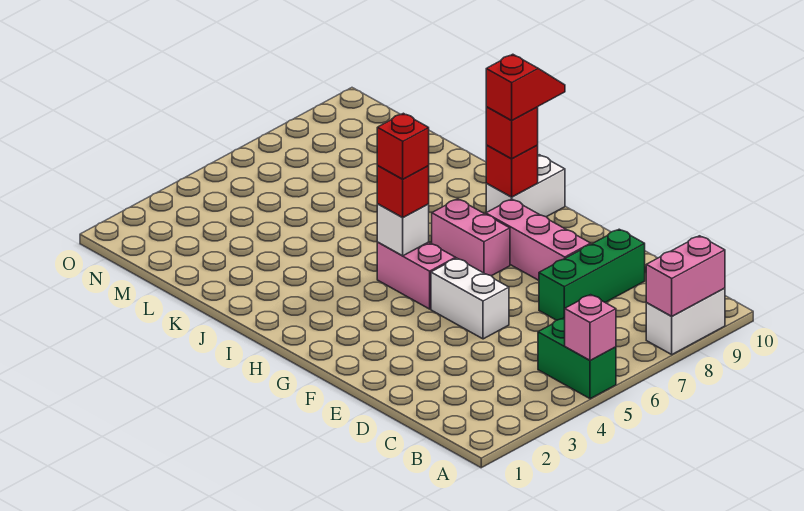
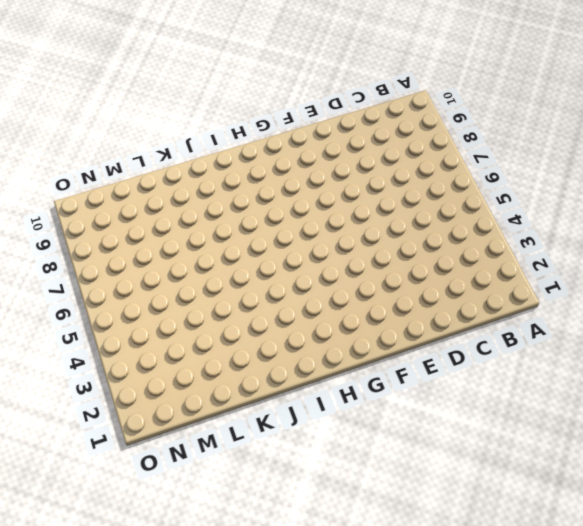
none -> green brick A5:B5 level 1
none -> white brick A8:A9 level 1
none -> green brick D7:D9 level 1

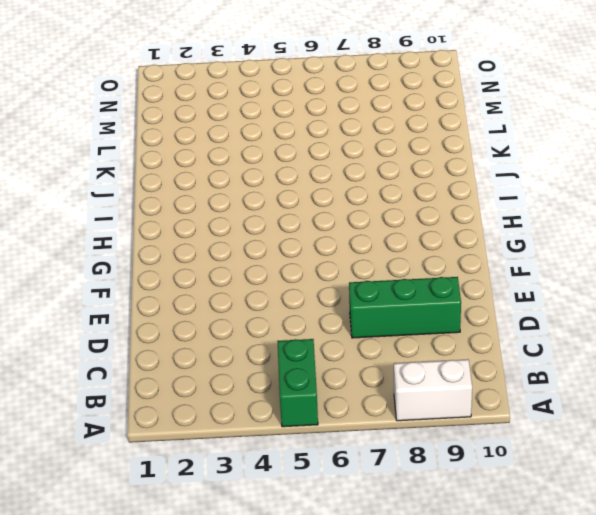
none -> white brick E5:F5 level 1
none -> pink brick E8:G8 level 1
none -> pink brick G5:H5 level 1

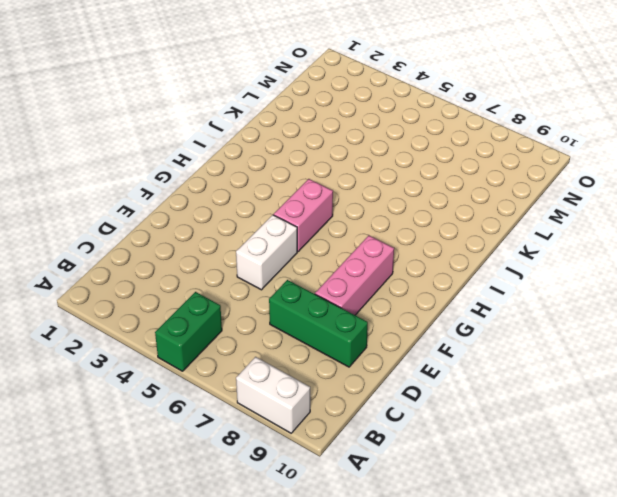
none -> pink brick G7:H7 level 1
none -> white brick H9:H10 level 1
none -> pink brick A5 level 2

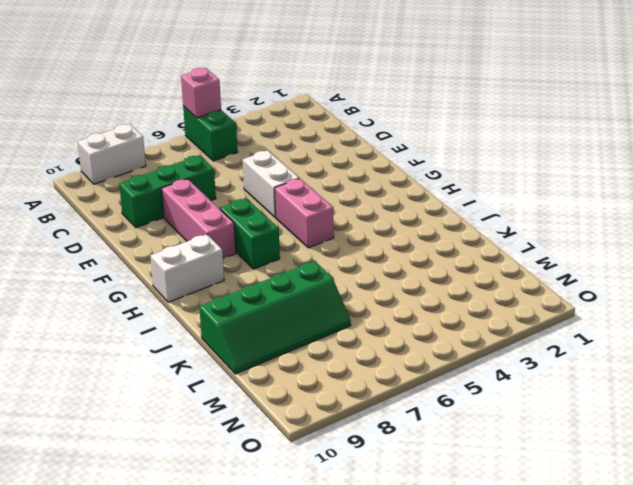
green brick G7:H7 level 1 -> pink brick G7:H7 level 1
green slope K7:L10 level 1 top K -> none
none -> pink brick A8:A9 level 2
none -> white brick H5 level 2
none -> red brick H9 level 2

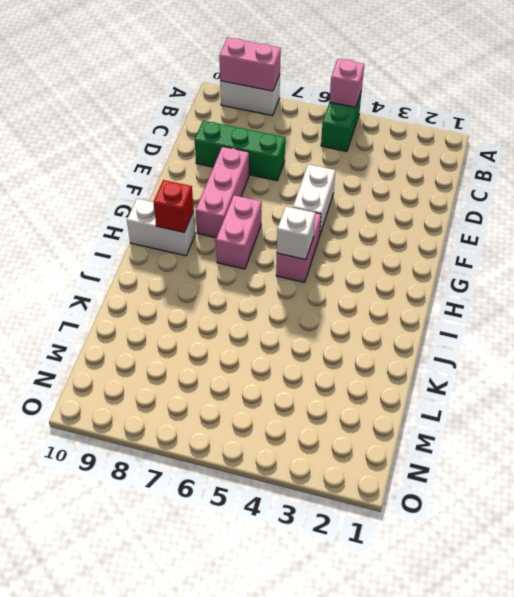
none -> red brick H5 level 3
none -> red brick H9 level 3
none -> red brick H5 level 4

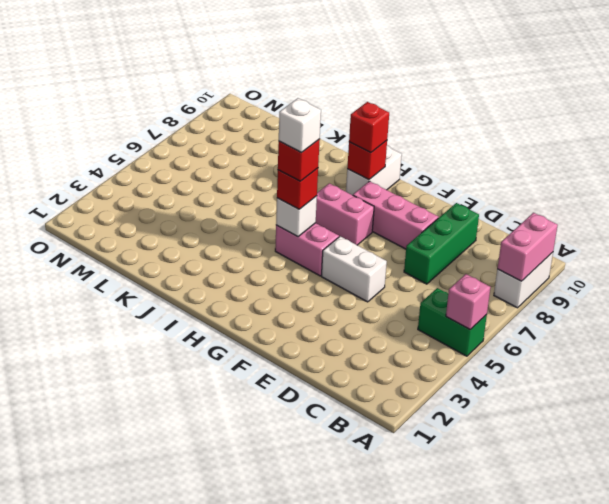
white brick H5 level 5 -> none
none -> red slope H9:H10 level 4 top 9

